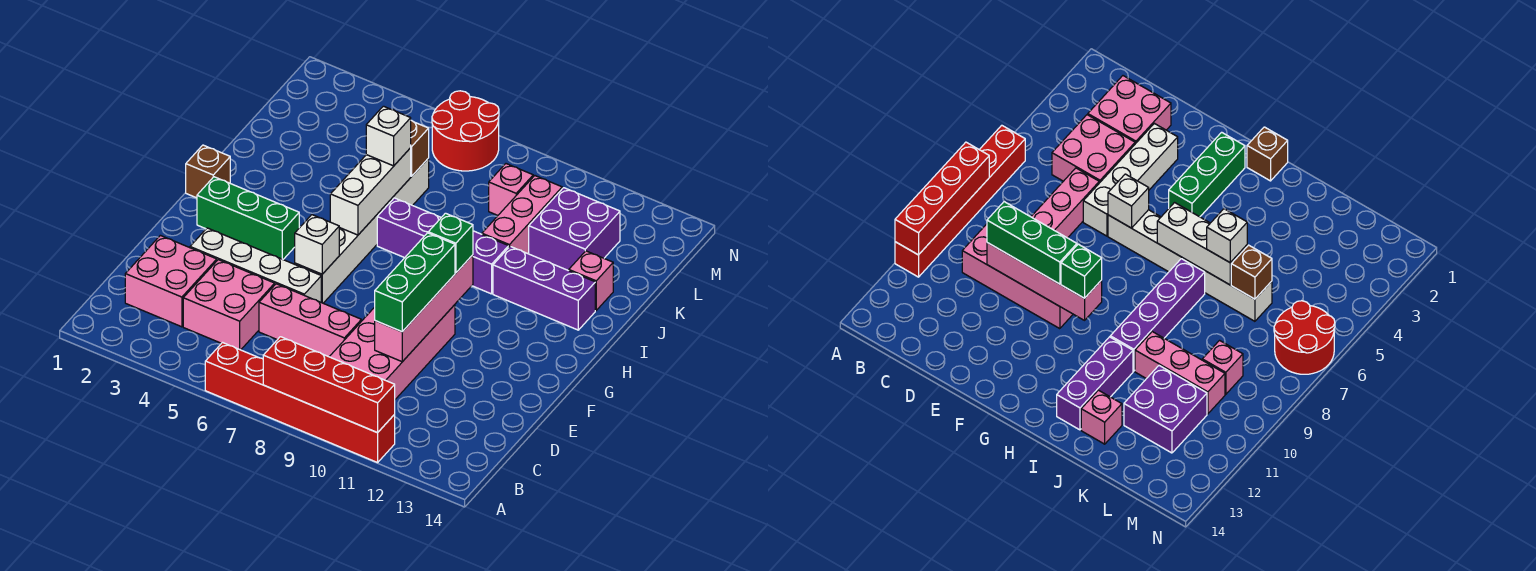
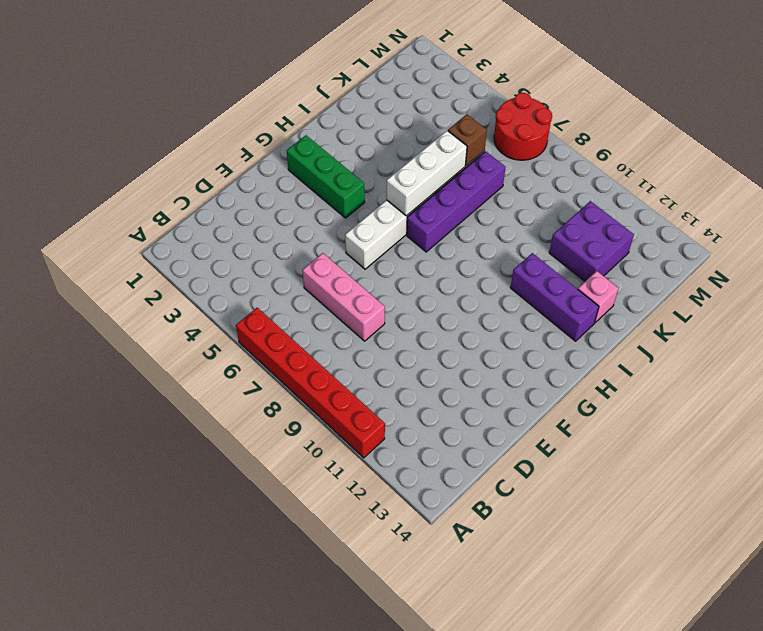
purple brick H7:K7 level 1 -> purple brick I7:I10 level 1
none -> pink brick C2:D3 level 1
none -> pink brick C4:D5 level 1
none -> pink brick C9:F10 level 1

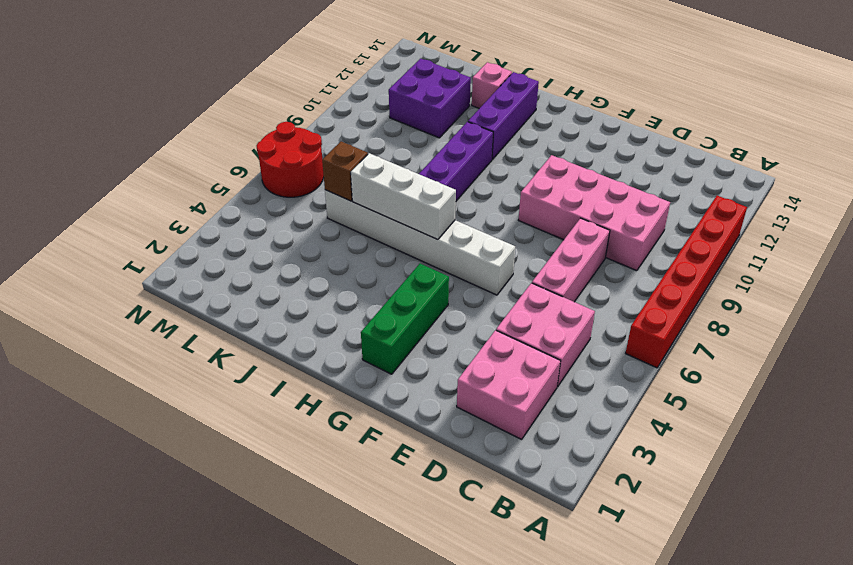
none -> white brick E3:E6 level 1
none -> brown brick H1 level 1
none -> pink brick J10:L10 level 1

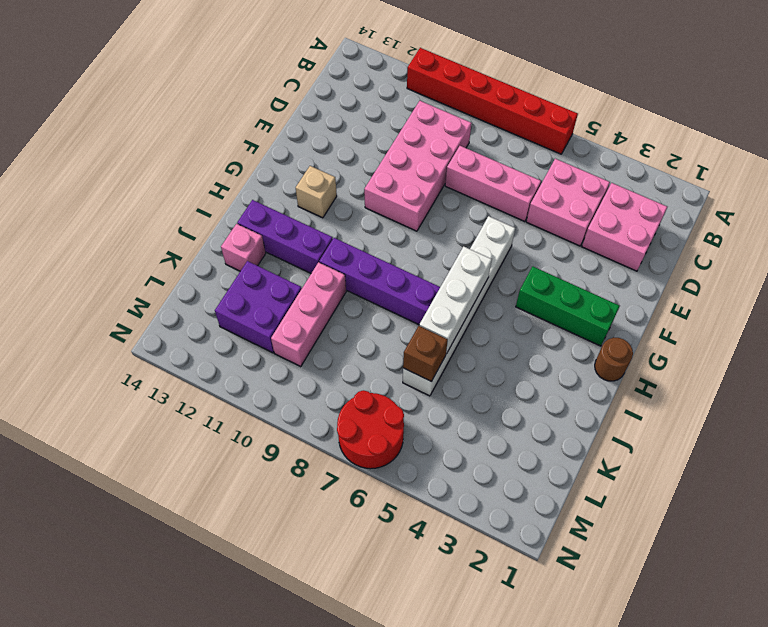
tan brick G12 level 1 -> none
brown round brick H1 level 1 -> brown brick H1 level 1
none -> white brick E3:E6 level 1
none -> pink brick L9 level 1
none -> red brick A8:A11 level 2

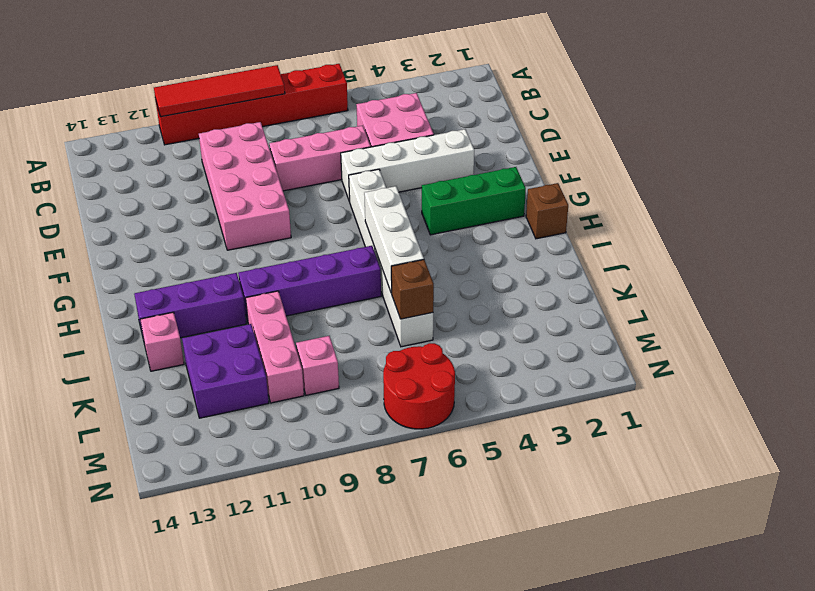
red tile A8:A11 level 2 -> red brick A8:A11 level 2
none -> pink brick C2:D3 level 1
none -> pink brick D10:G10 level 2
none -> white brick F6 level 2

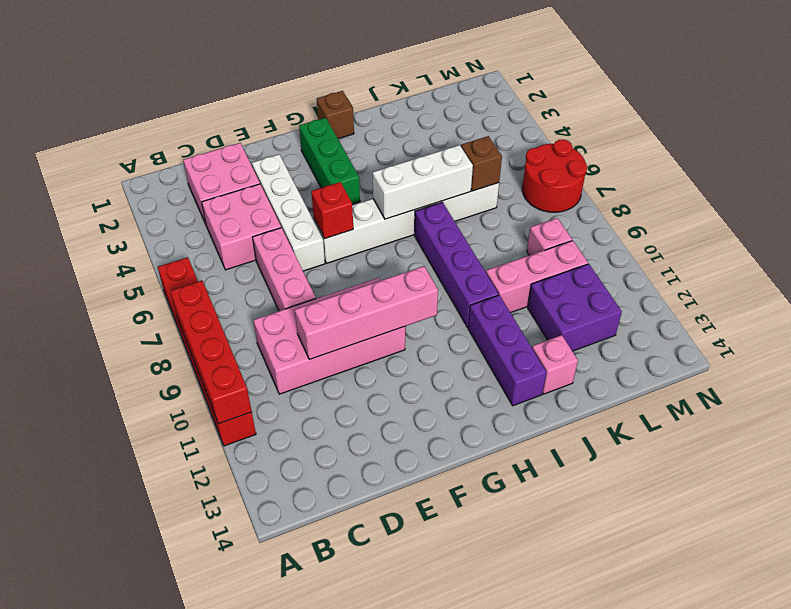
red brick F6 level 2 -> white brick F6 level 2
none -> green brick D10:F10 level 3
none -> green brick G10 level 3
none -> white brick J6 level 3

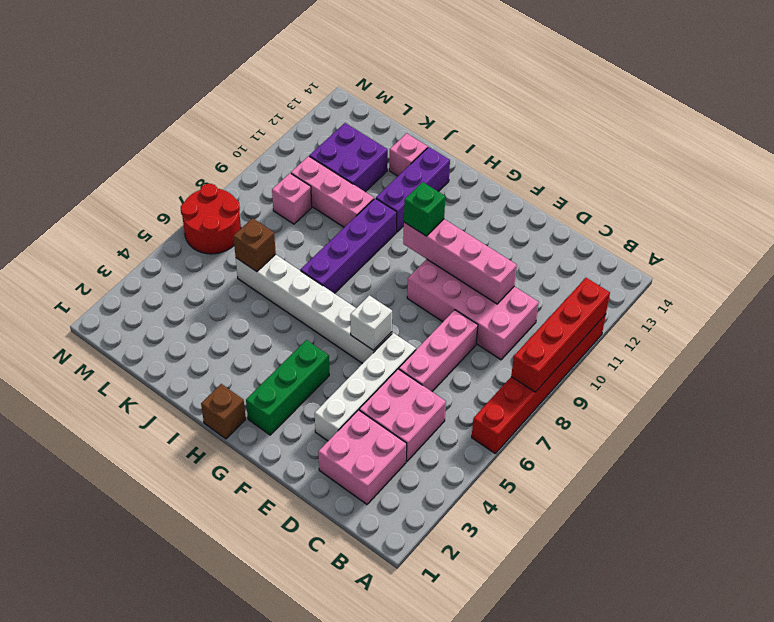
none -> white brick H6:J6 level 2
none -> green brick D10:F10 level 3
none -> white brick J6 level 3

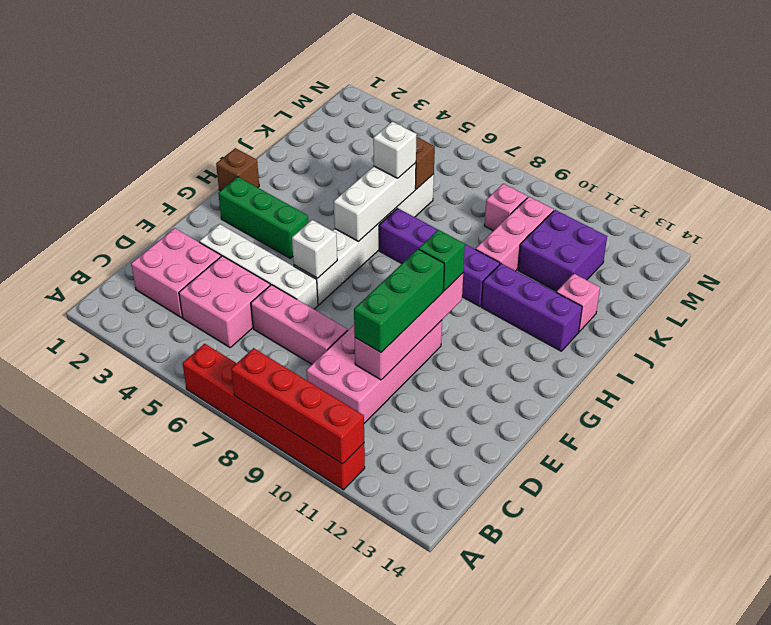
none -> red round brick M6:N7 level 1

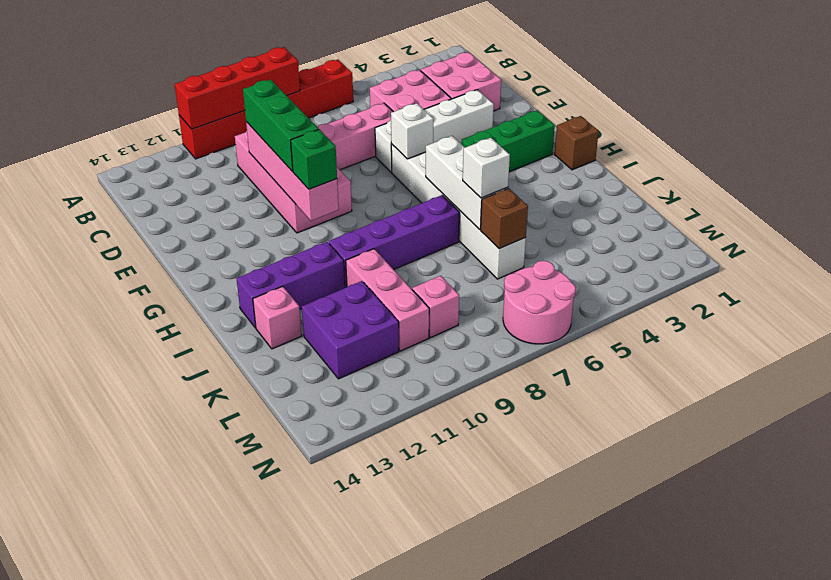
pink round brick M6:N7 level 1 -> red round brick M6:N7 level 1

